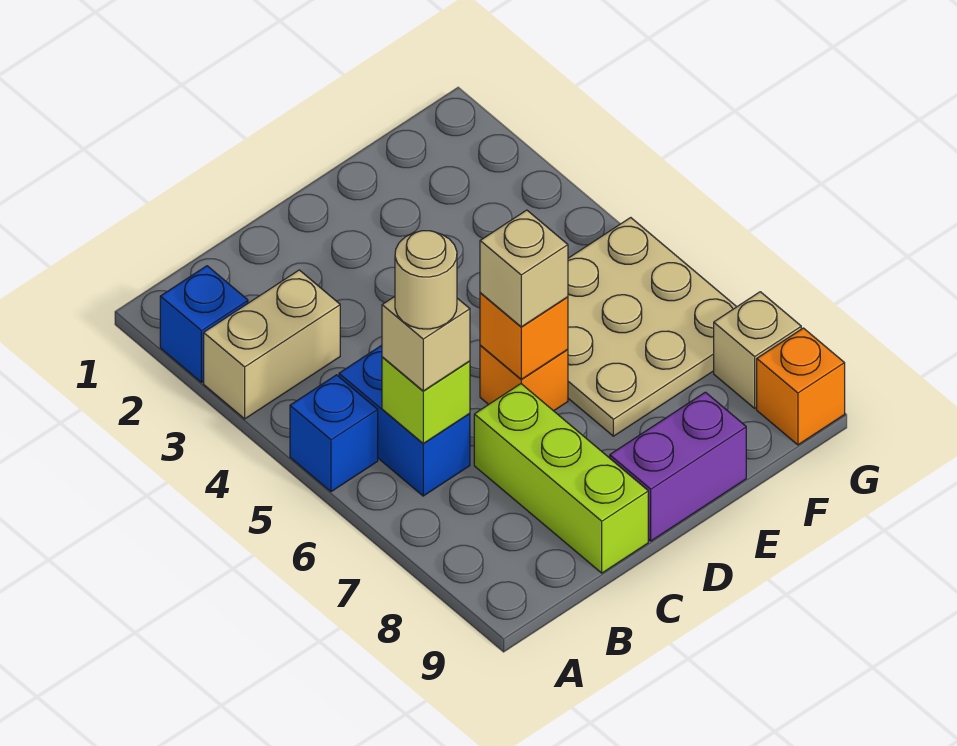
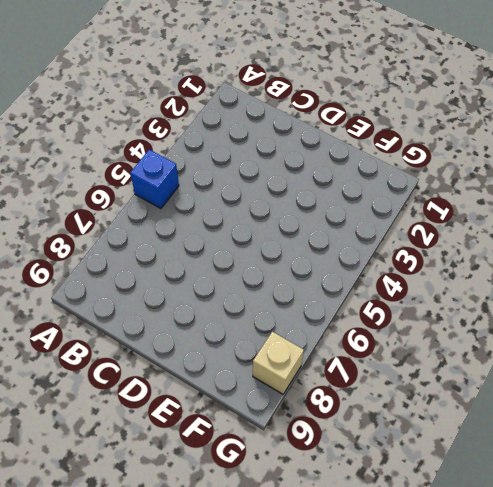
none -> blue brick A2 level 1
none -> tan brick A3:B3 level 1
none -> blue brick B5:B6 level 1

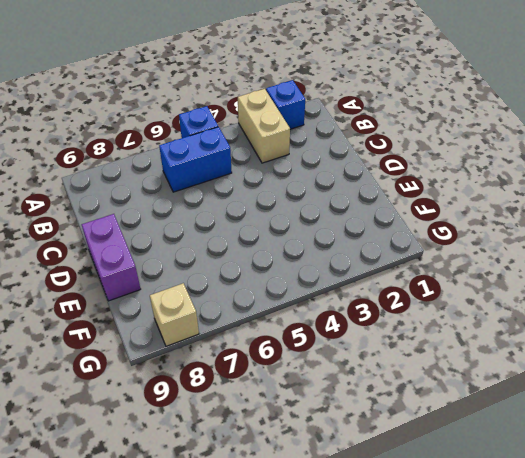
none -> lime brick C7:C9 level 1
none -> orange brick D6 level 1
none -> tan plate E5:G7 level 1

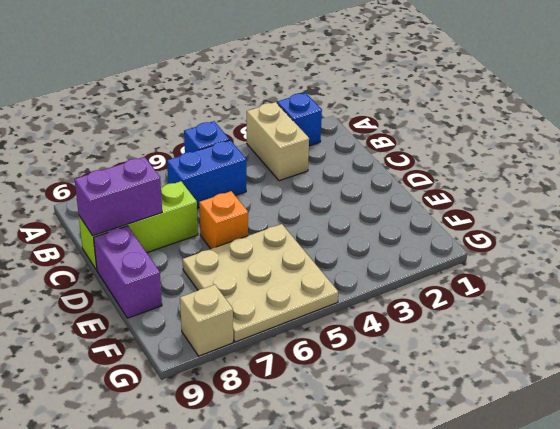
purple brick C8:C9 level 2 -> none
none -> orange brick G9 level 1
none -> lime brick B6 level 2
none -> orange brick D6 level 2

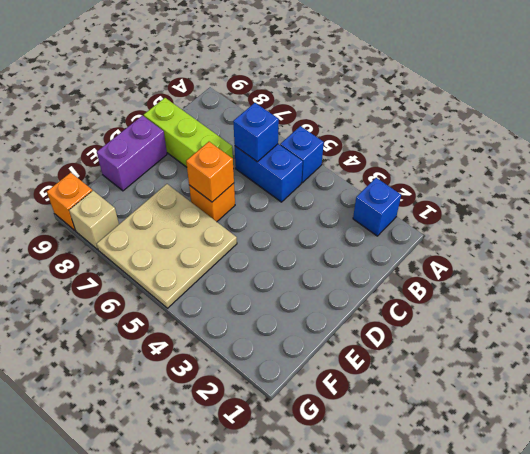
blue brick B6 level 2 -> lime brick B6 level 2
none -> tan brick A3:B3 level 1
none -> tan brick B6 level 3
none -> tan brick D6 level 3

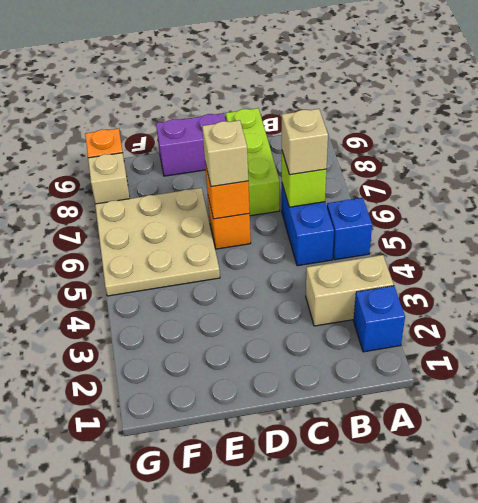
none -> tan round brick B6 level 4

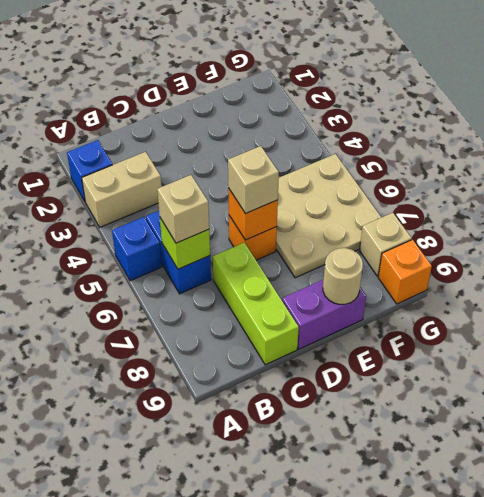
tan round brick E9 level 2 -> tan round brick B6 level 4

